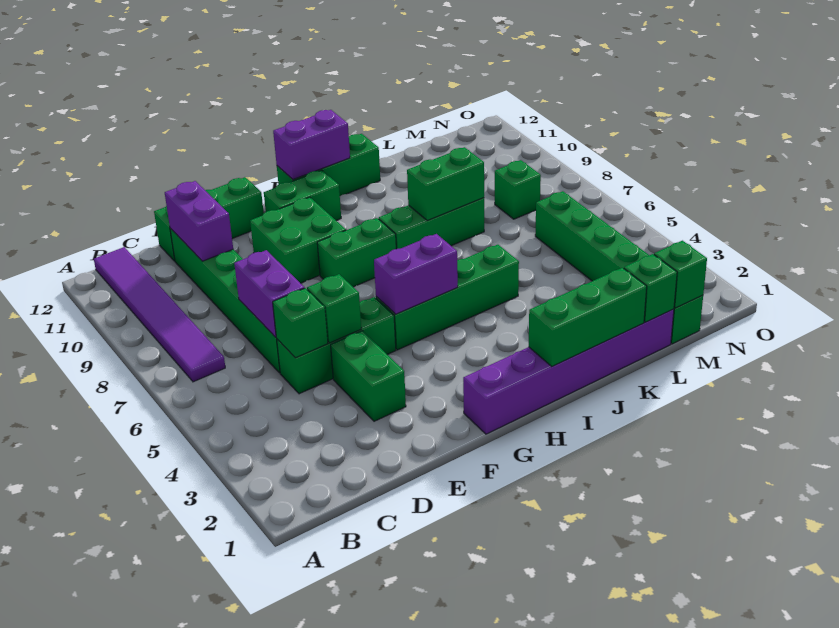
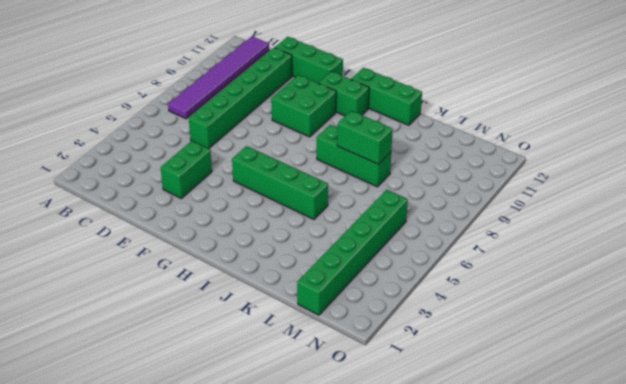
none -> green brick D5:F5 level 1
none -> purple brick G1:L1 level 1
none -> green brick G8:H8 level 1

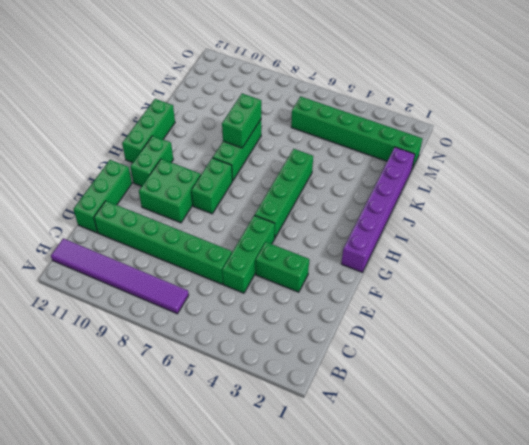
none -> green brick M8 level 1
none -> green brick D5 level 2
none -> purple brick D6:D7 level 2

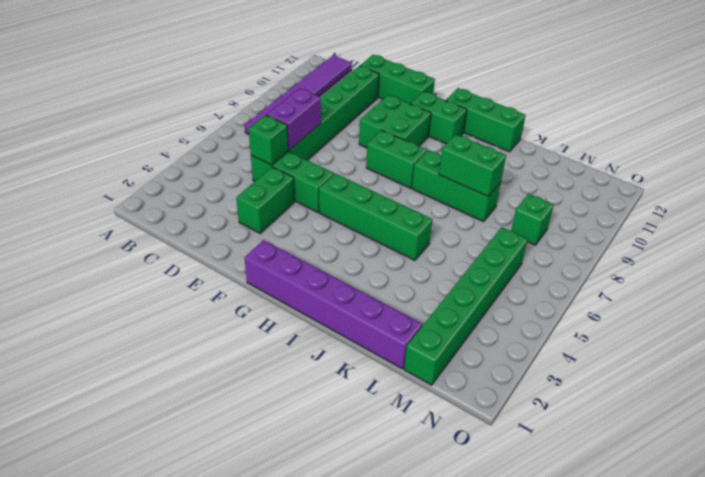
none -> purple brick D10:D11 level 2
none -> green brick E5 level 2
none -> purple brick G5:H5 level 2

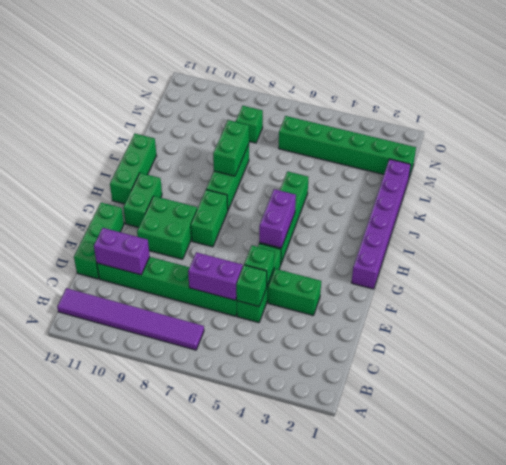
none -> purple brick H12:I12 level 2
none -> green brick I1:K1 level 2
none -> green brick L1 level 2

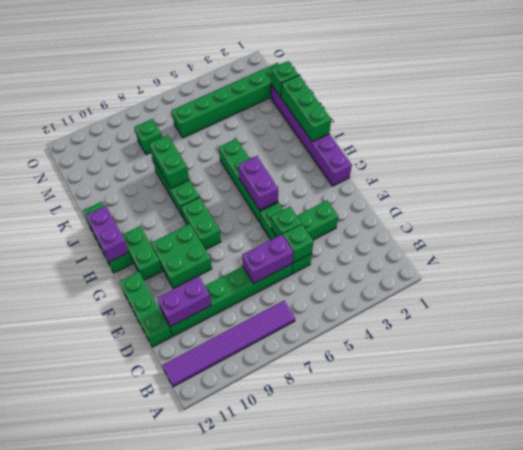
none -> green brick M1 level 2

